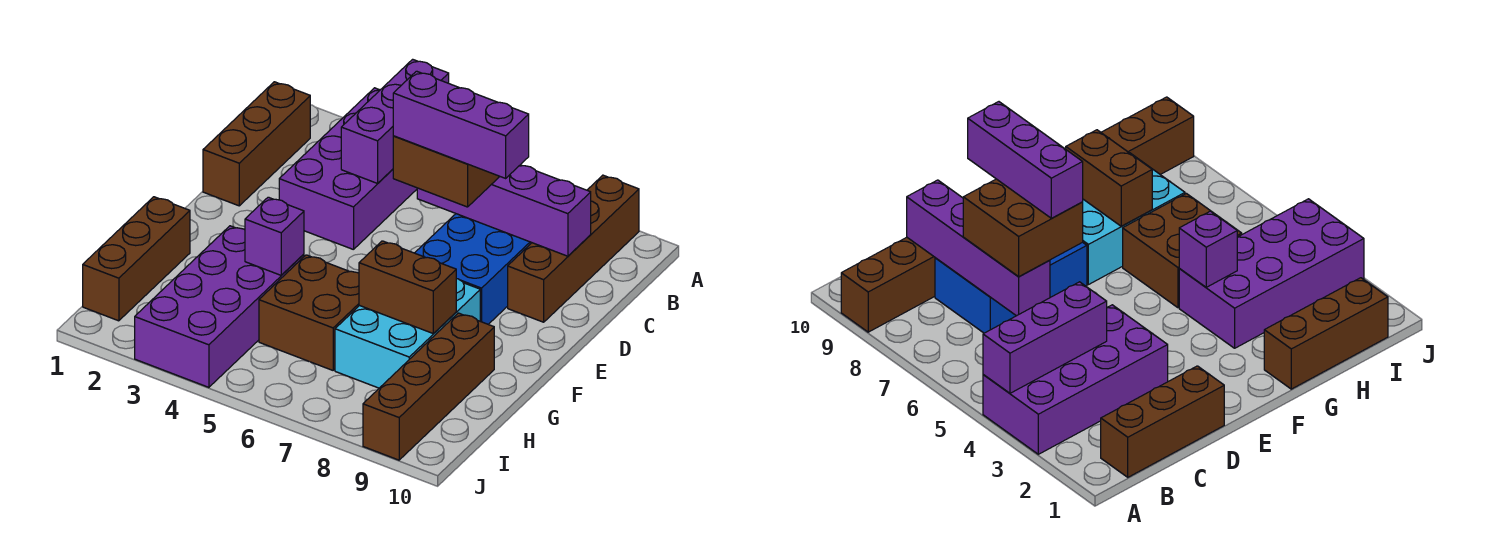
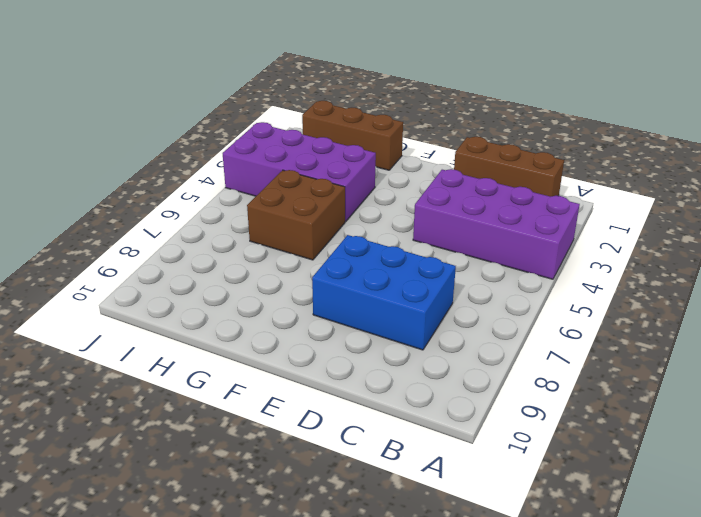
none -> brown brick A9:D9 level 1
none -> cyan brick F7:H8 level 1
none -> brown brick G9:J9 level 1

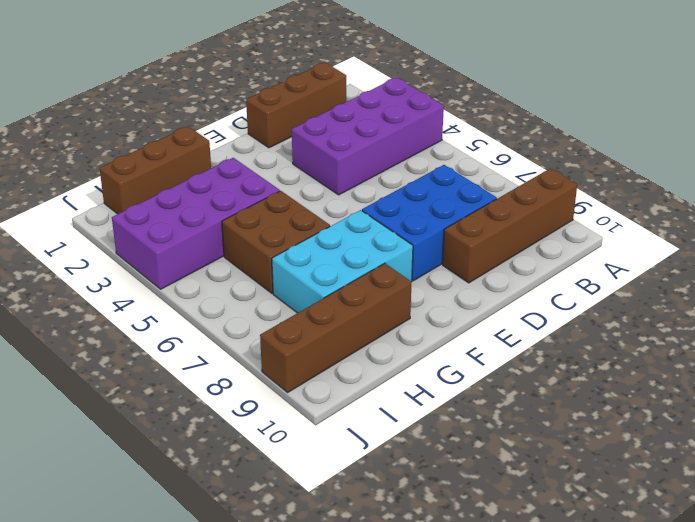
none -> purple brick A4:C4 level 2
none -> purple brick C6:C9 level 2
none -> purple brick G4 level 2

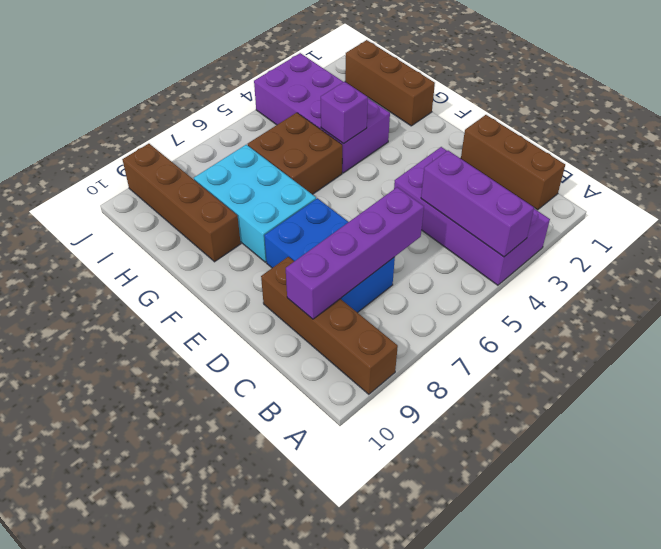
none -> brown brick G7:G8 level 2
none -> brown brick C6:D7 level 3
none -> purple brick D6:D8 level 4

